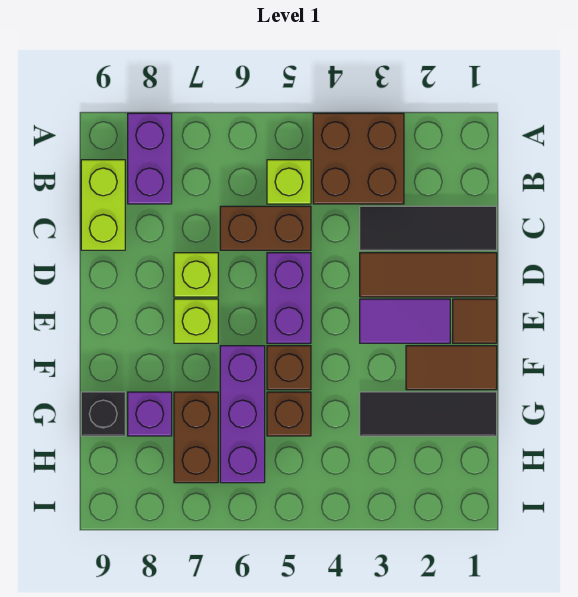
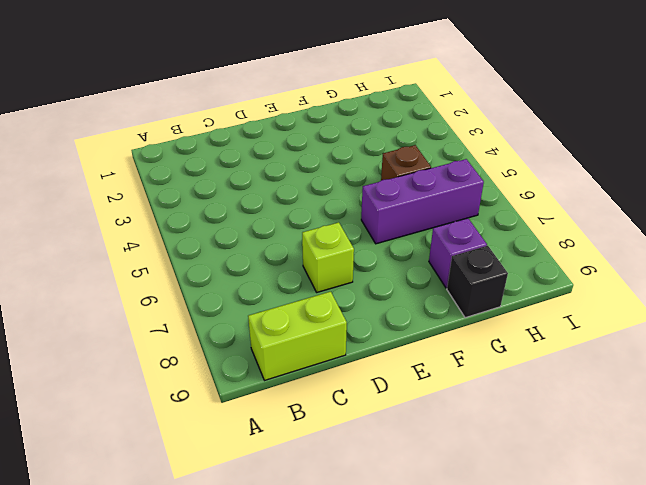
none -> brown brick A3:B4 level 1
none -> purple brick A8:B8 level 1
none -> lime brick B5 level 1

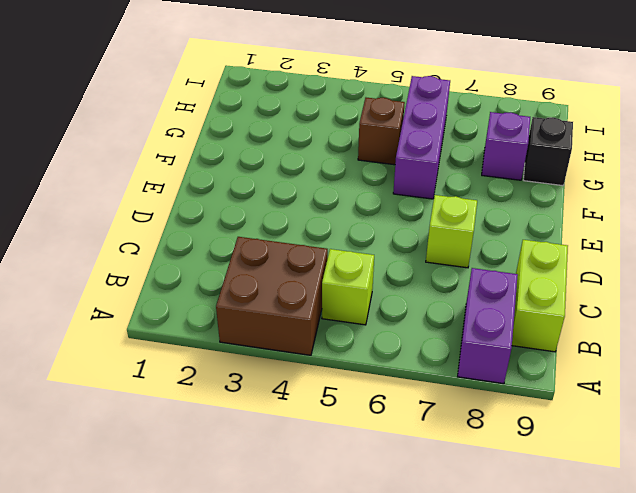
none -> black tile C1:C3 level 1
none -> brown brick C5:C6 level 1
none -> brown tile D1:D3 level 1

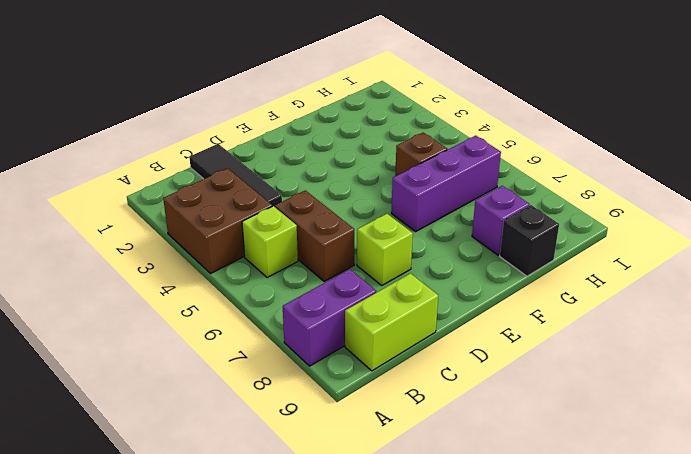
none -> brown tile D1:D3 level 1
none -> purple brick D5:E5 level 1
none -> brown tile E1 level 1

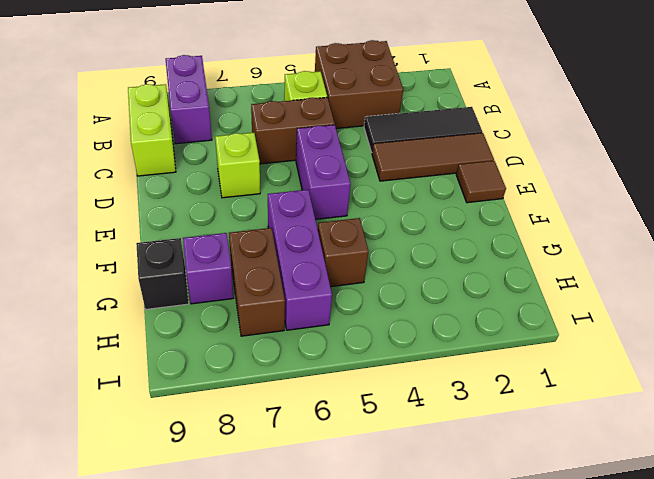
none -> purple tile E2:E3 level 1
none -> lime brick E7 level 1
none -> brown tile F1:F2 level 1

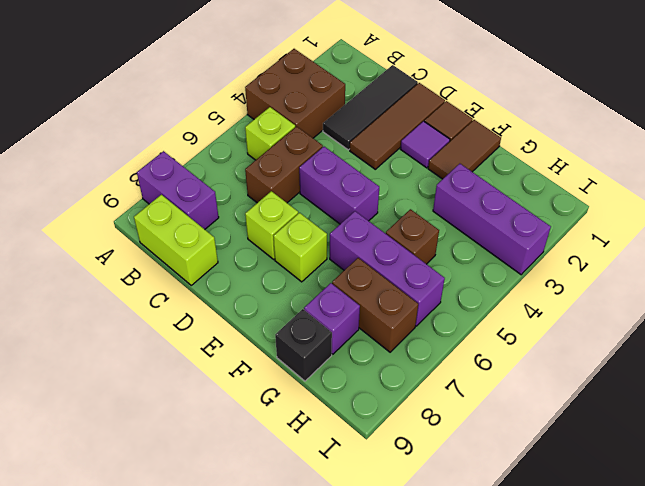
purple tile E2 level 1 -> purple tile E2:E3 level 1
purple brick G3:I3 level 1 -> black tile G1:G3 level 1
none -> brown brick F5 level 1

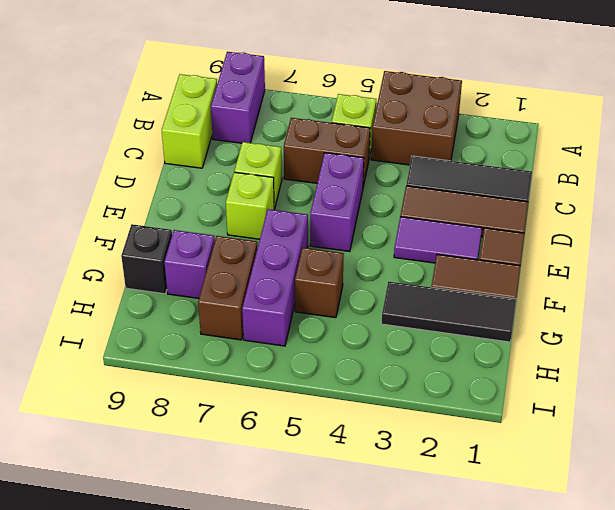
none -> brown brick F5 level 1

